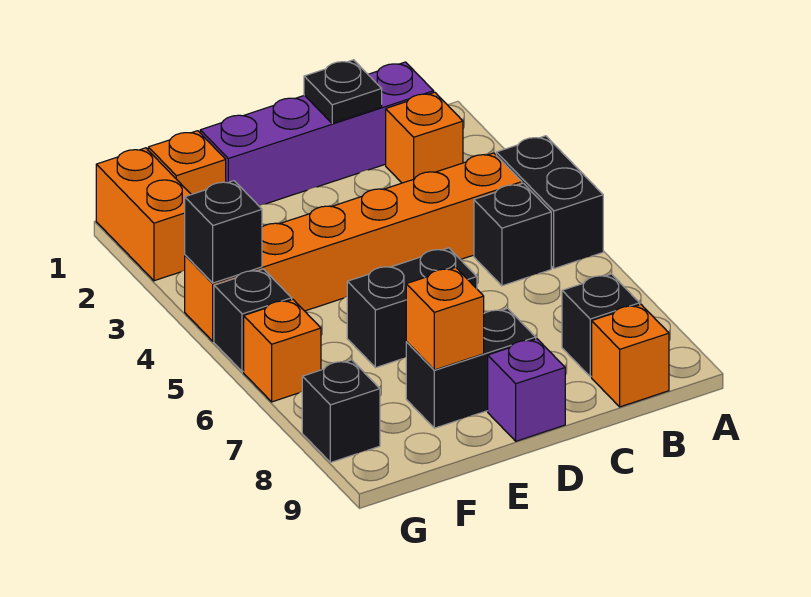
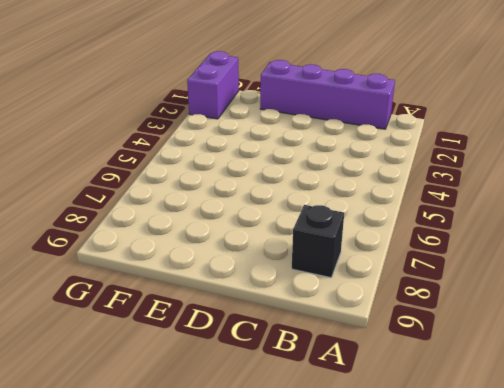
purple brick G1:G2 level 1 -> orange brick G1:G2 level 1
none -> black brick A4:A5 level 1
none -> orange brick B2 level 1
none -> orange brick B4:G4 level 1

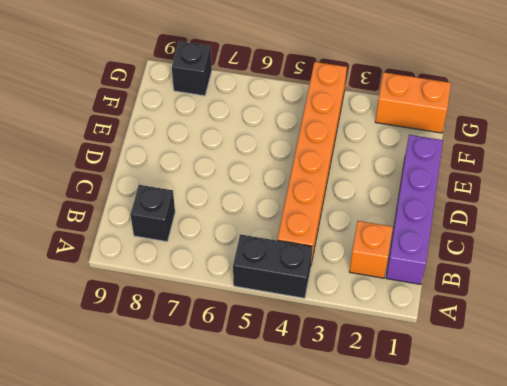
none -> black brick B5 level 1
none -> orange brick B9 level 1
none -> black brick D6:E6 level 1

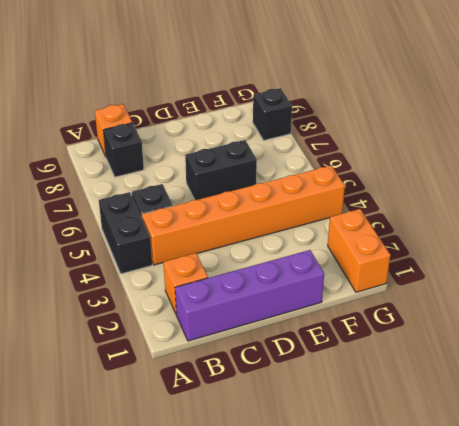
none -> black brick D8:E8 level 1
none -> purple brick D9 level 1
none -> orange brick F1 level 1

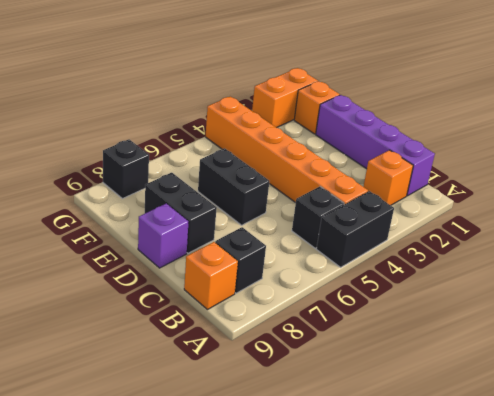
none -> black brick G5 level 1
none -> orange brick G6 level 1
none -> black plate C1 level 2

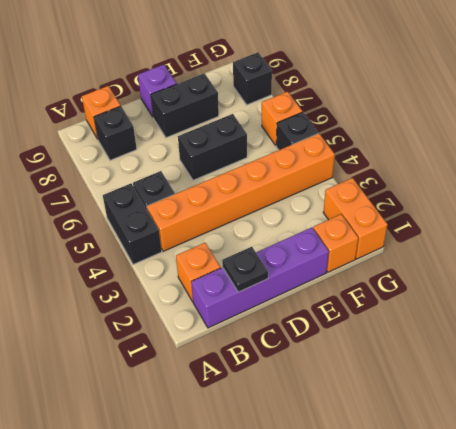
none -> orange brick E8 level 2
none -> black brick G4 level 2

